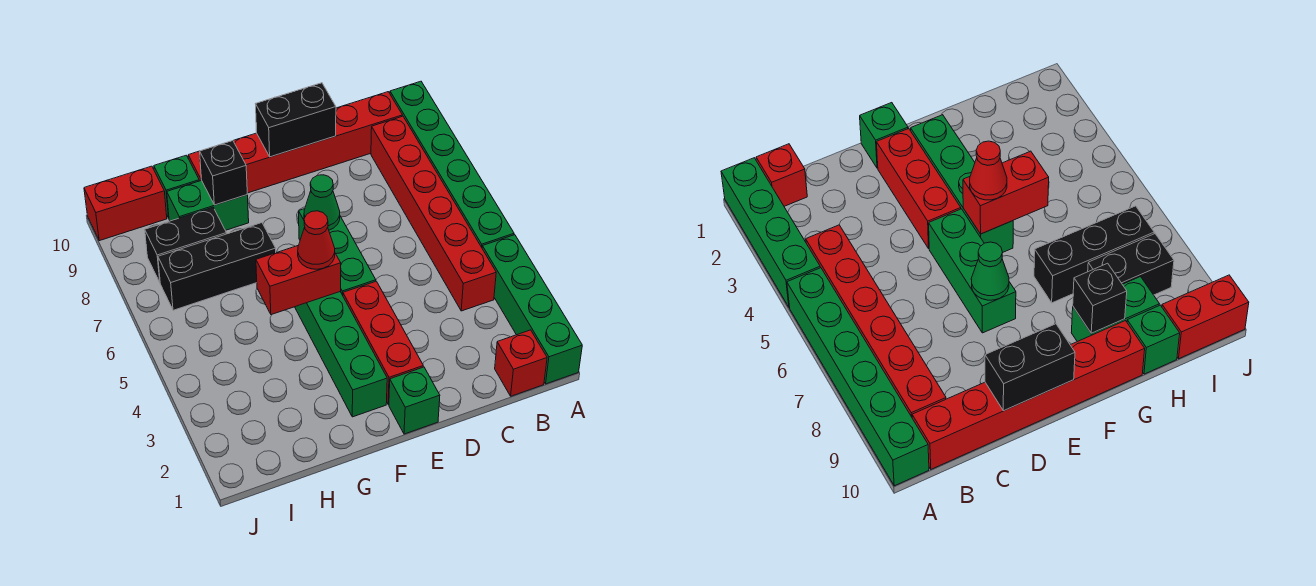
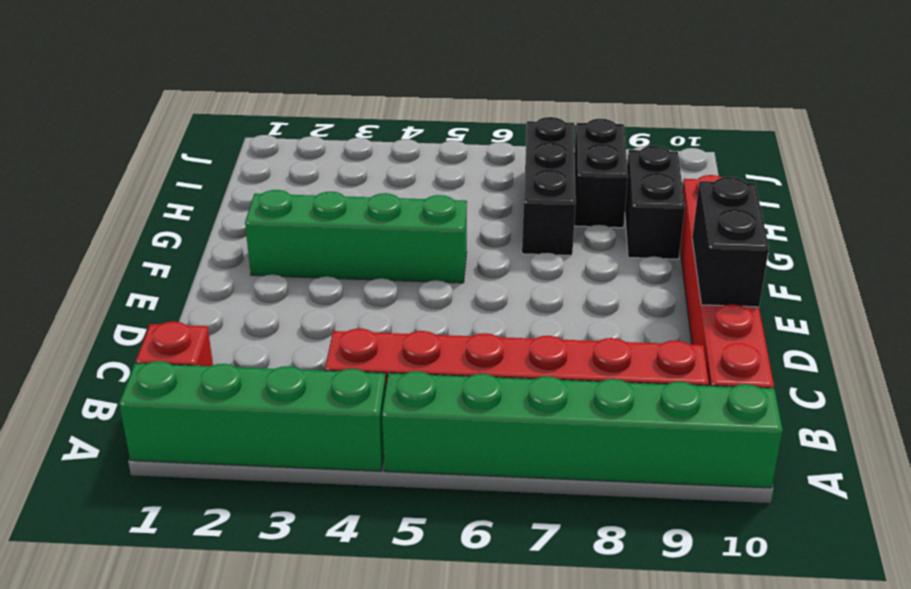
black brick G9:H9 level 1 -> green brick G9:H9 level 1
none -> green brick E1 level 1
none -> red brick E2:E4 level 1
none -> green brick E5:E7 level 1

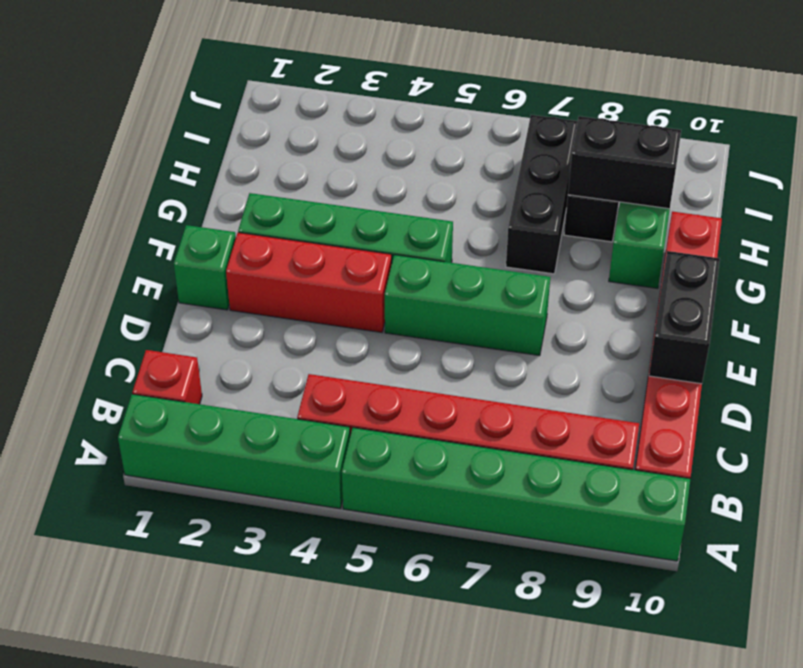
black brick H8:H9 level 2 -> none
none -> green brick H10 level 1
none -> red brick I10:J10 level 1
none -> green cone E7 level 2

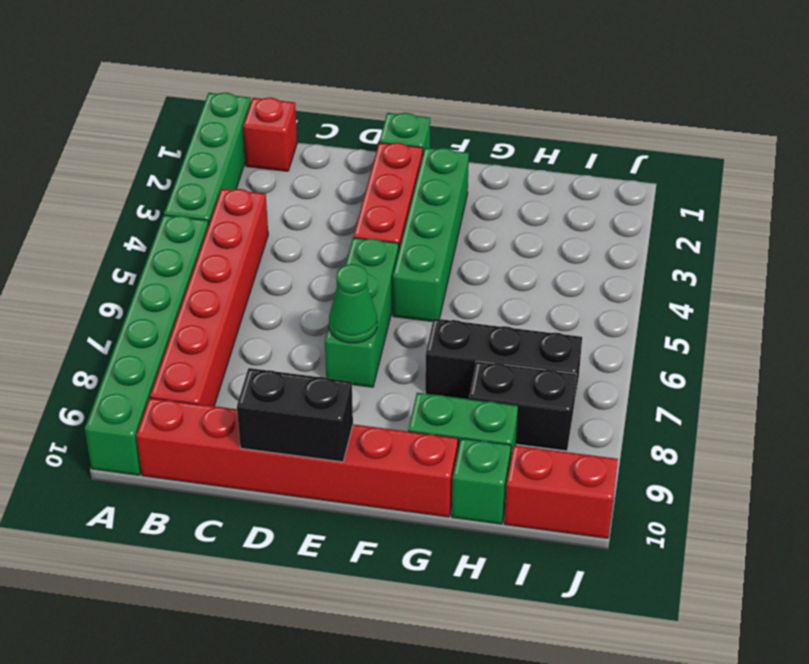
none -> red brick F5:G5 level 2
none -> black brick G9 level 2
none -> red cone F5 level 3

